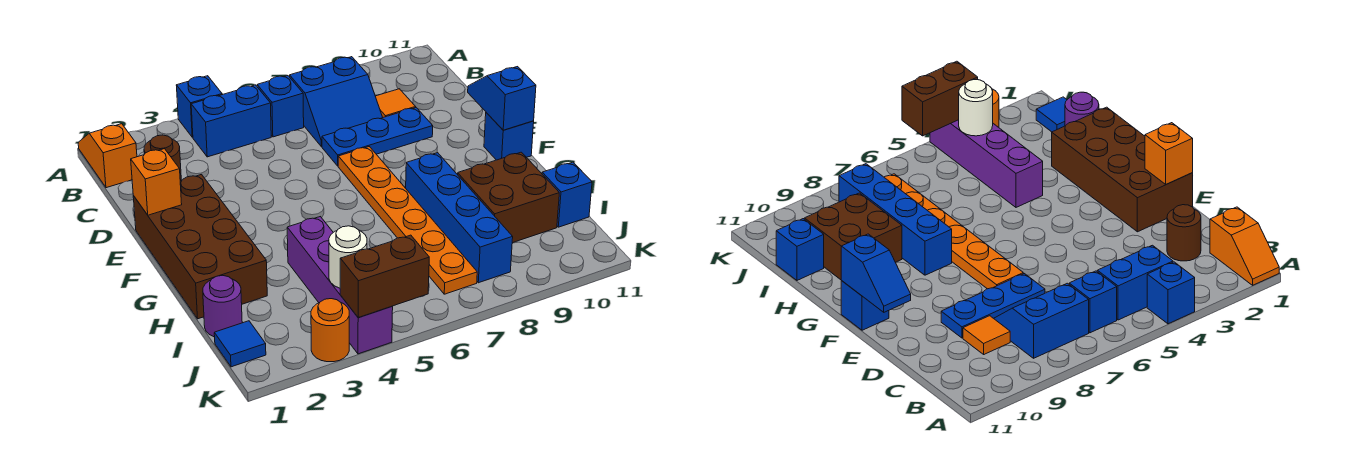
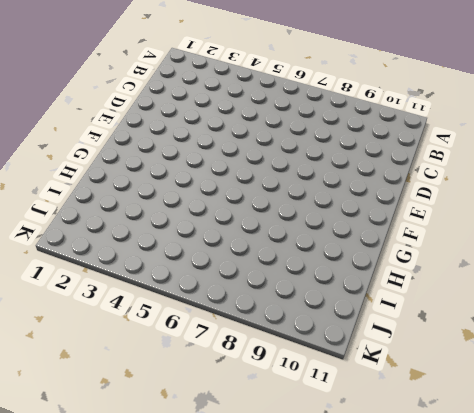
none -> orange slope A1:B1 level 1 top B
none -> blue brick A4 level 1
none -> blue brick B4:B5 level 1

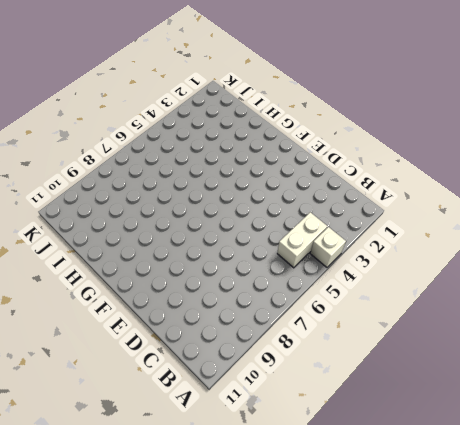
white brick A4 level 1 -> blue brick A4 level 1
white brick B4:B5 level 1 -> blue brick B4:B5 level 1
none -> orange slope A1:B1 level 1 top B
none -> blue brick B6 level 1
none -> blue slope B7:C8 level 1 top B

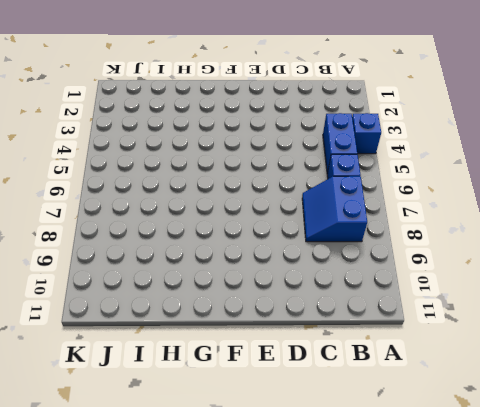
none -> orange slope A1:B1 level 1 top B
none -> brown round brick C2 level 1
none -> orange tile C9 level 1

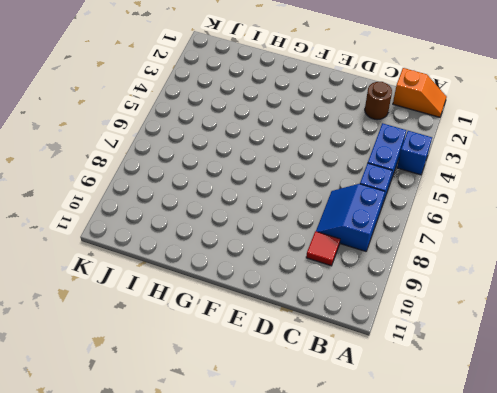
red tile C9 level 1 -> orange tile C9 level 1
none -> blue plate D7:D9 level 1
none -> brown brick E1:H2 level 1
none -> orange plate E7:J7 level 1

